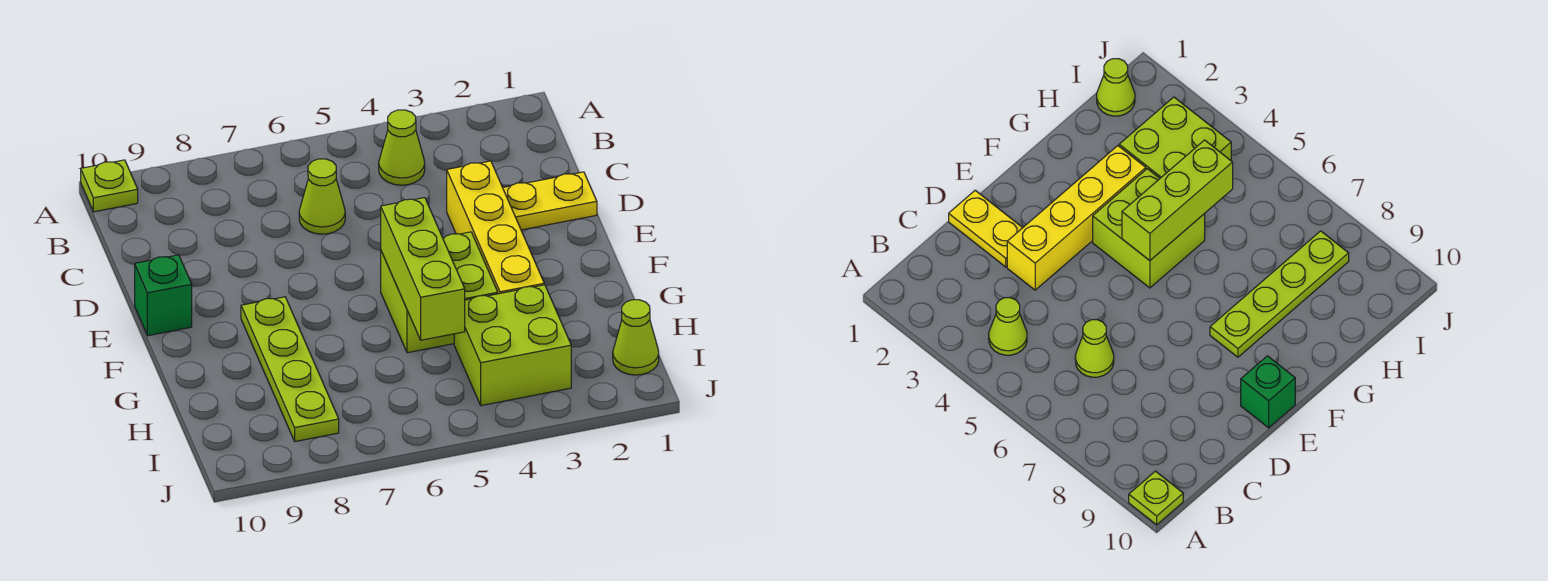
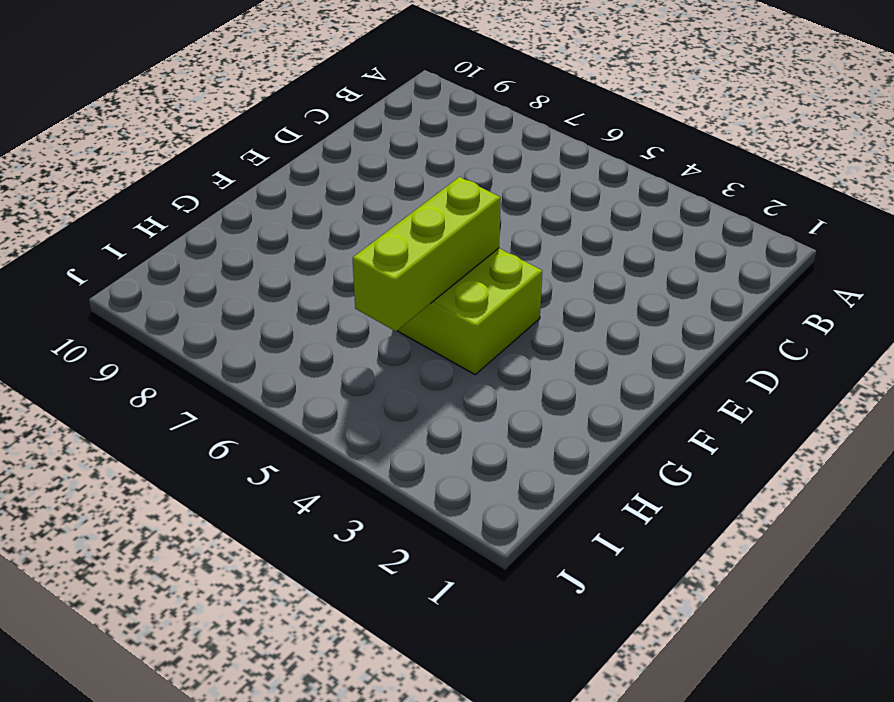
none -> lime plate A10 level 1
none -> lime cone B4 level 1

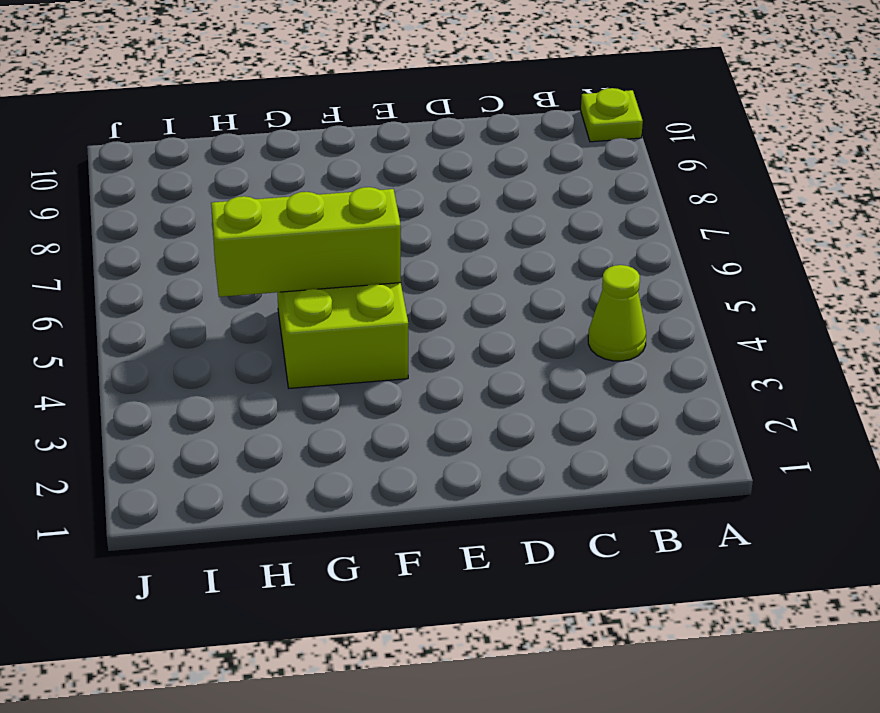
none -> lime cone C6 level 1
none -> yellow plate D1:D2 level 1

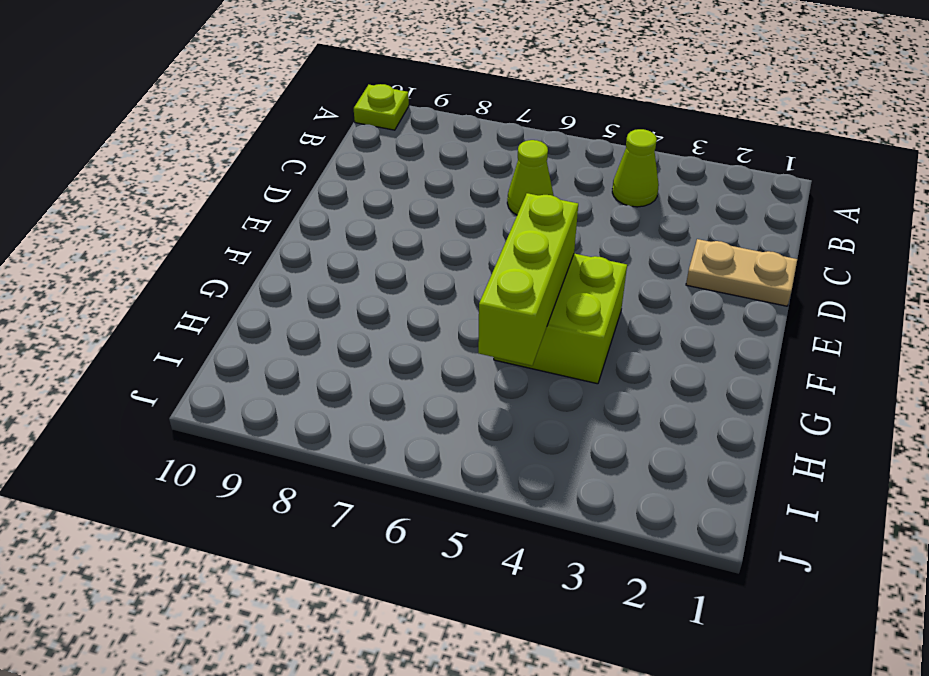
tan plate D1:D2 level 1 -> yellow plate D1:D2 level 1
none -> yellow brick D3:G3 level 1
none -> green brick E10 level 1

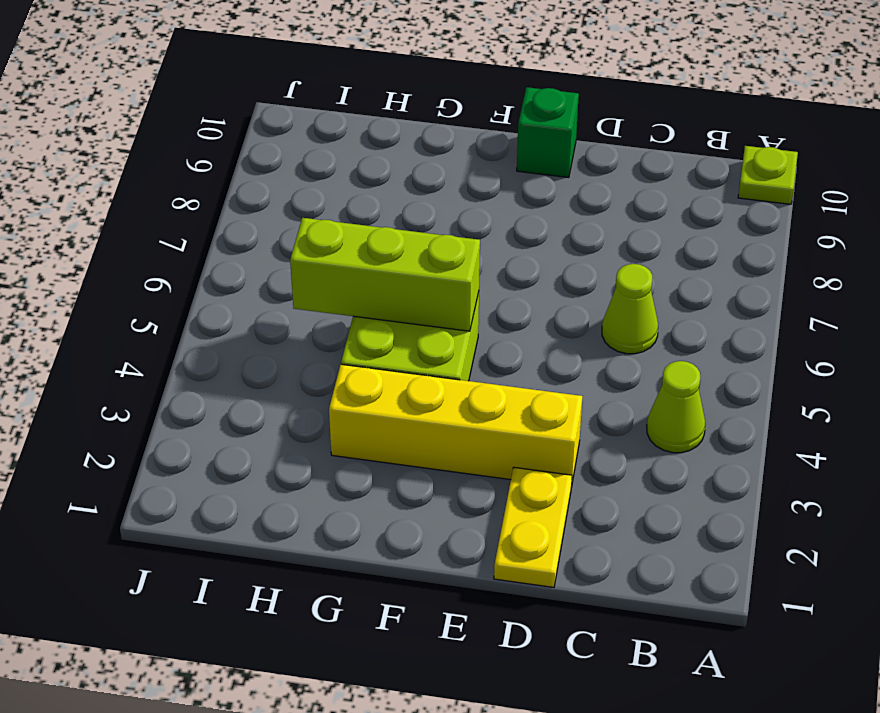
none -> lime plate F8:I8 level 1
none -> lime brick H3:I4 level 1

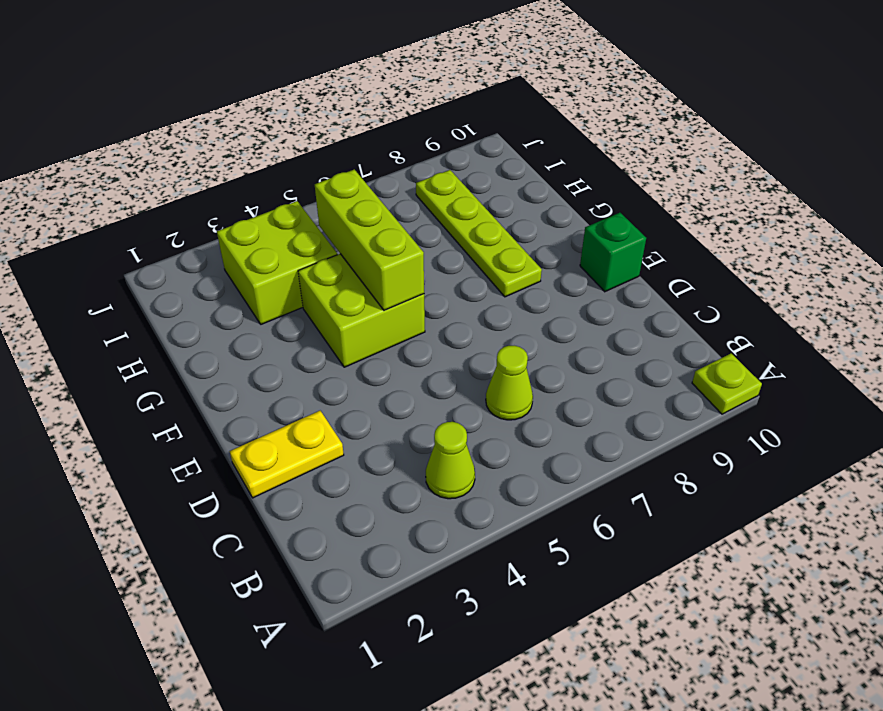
none -> yellow brick D3:G3 level 1
none -> lime cone I1 level 1

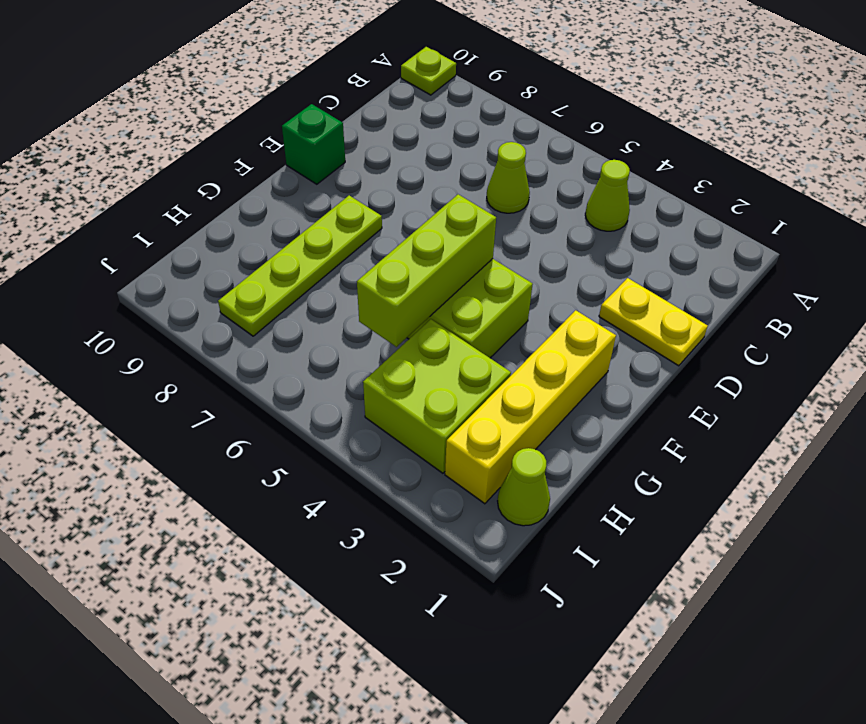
yellow brick F2:I2 level 1 -> yellow brick D3:G3 level 1

